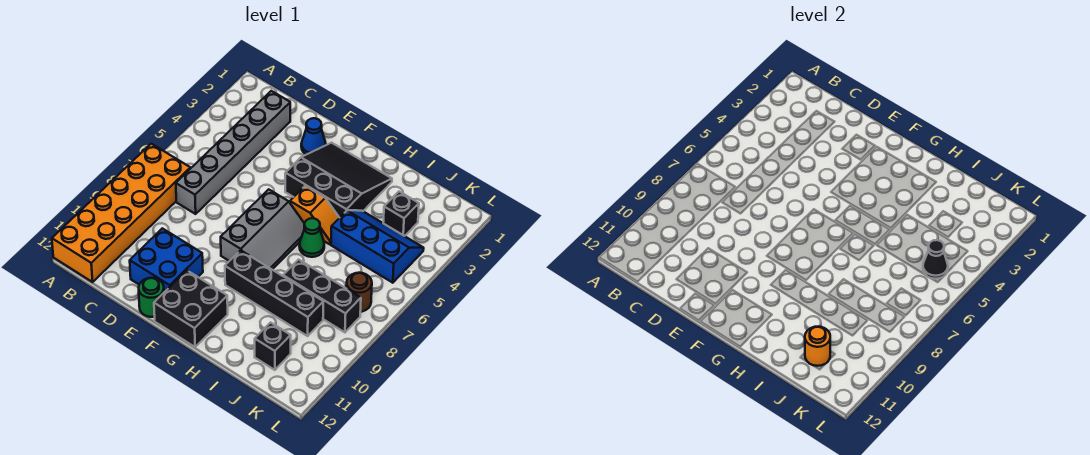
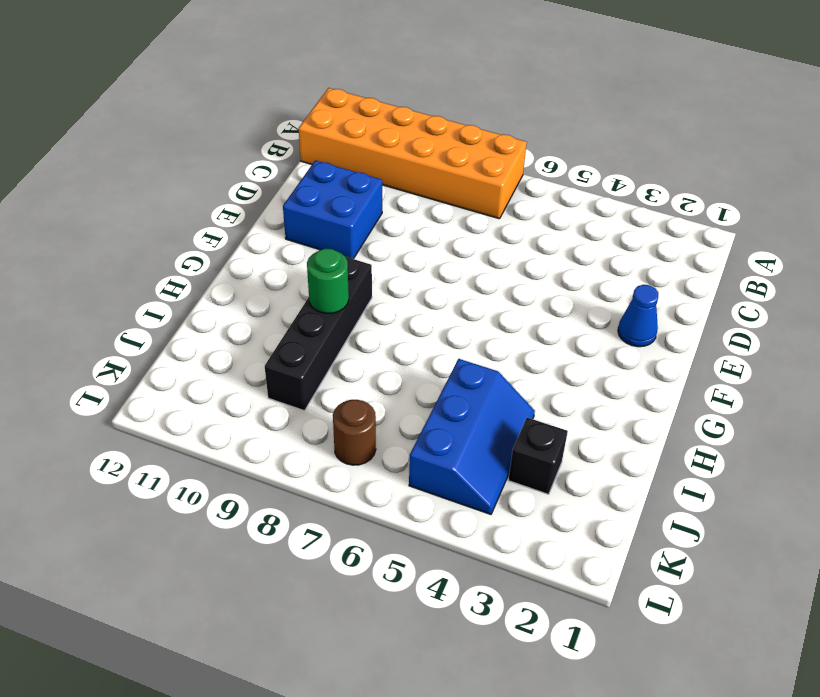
green round brick H9 level 2 -> green round brick E12 level 1
none -> grey brick C2:C7 level 1
none -> black slope F2:H4 level 1 top 4
none -> grey slope F6:G8 level 1 top F

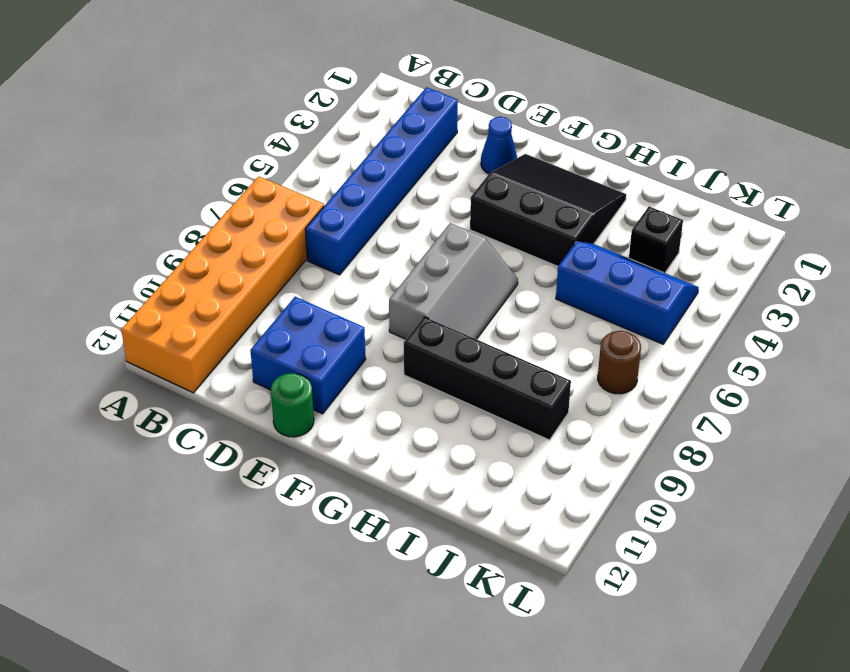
blue brick C2:C7 level 1 -> grey brick C2:C7 level 1
none -> black brick F11:G12 level 1
none -> orange slope G5:H5 level 1 top G
none -> green cone H6 level 1

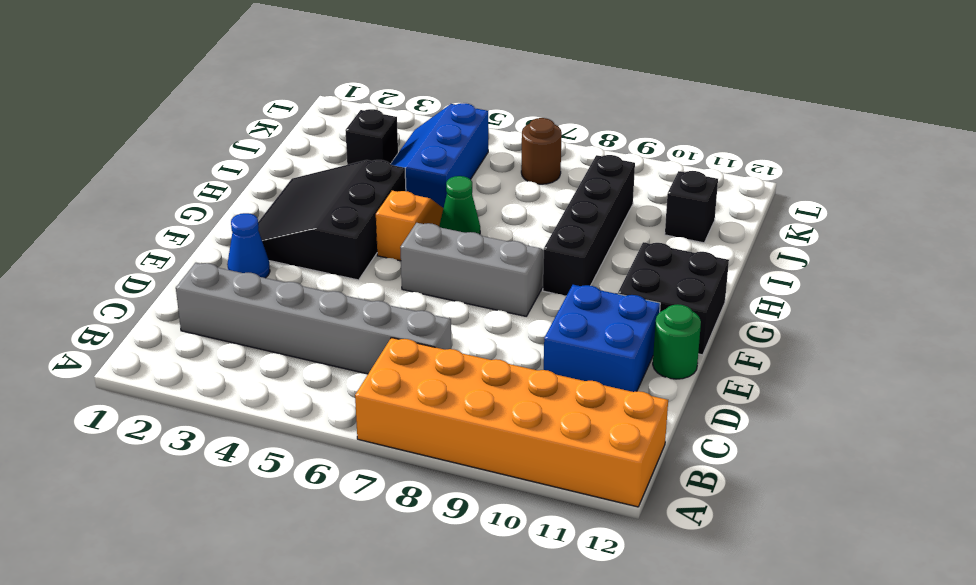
none -> black brick I8:K8 level 1
none -> orange round brick J11 level 2
none -> black cone K5 level 2

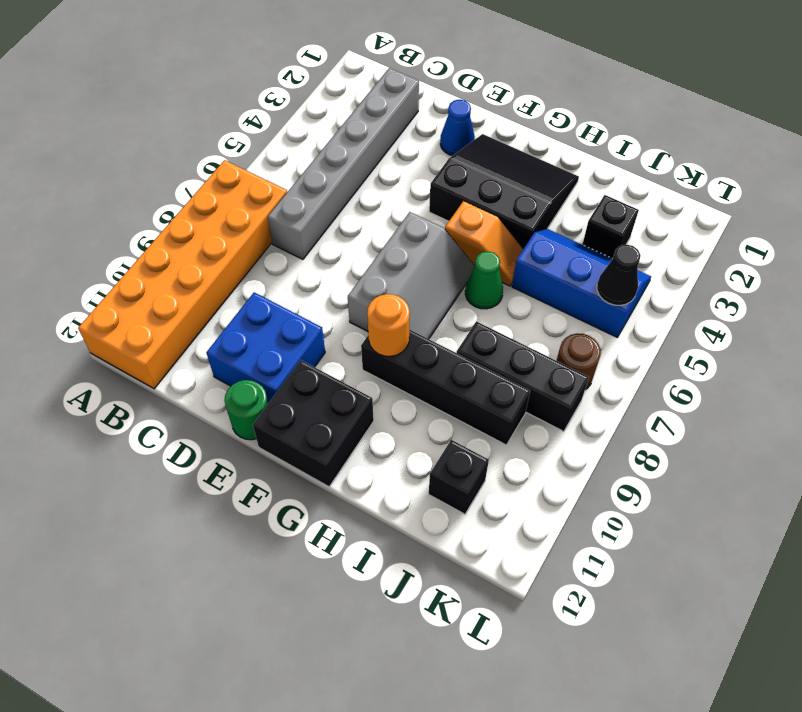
orange round brick G9 level 2 -> orange round brick J11 level 2

